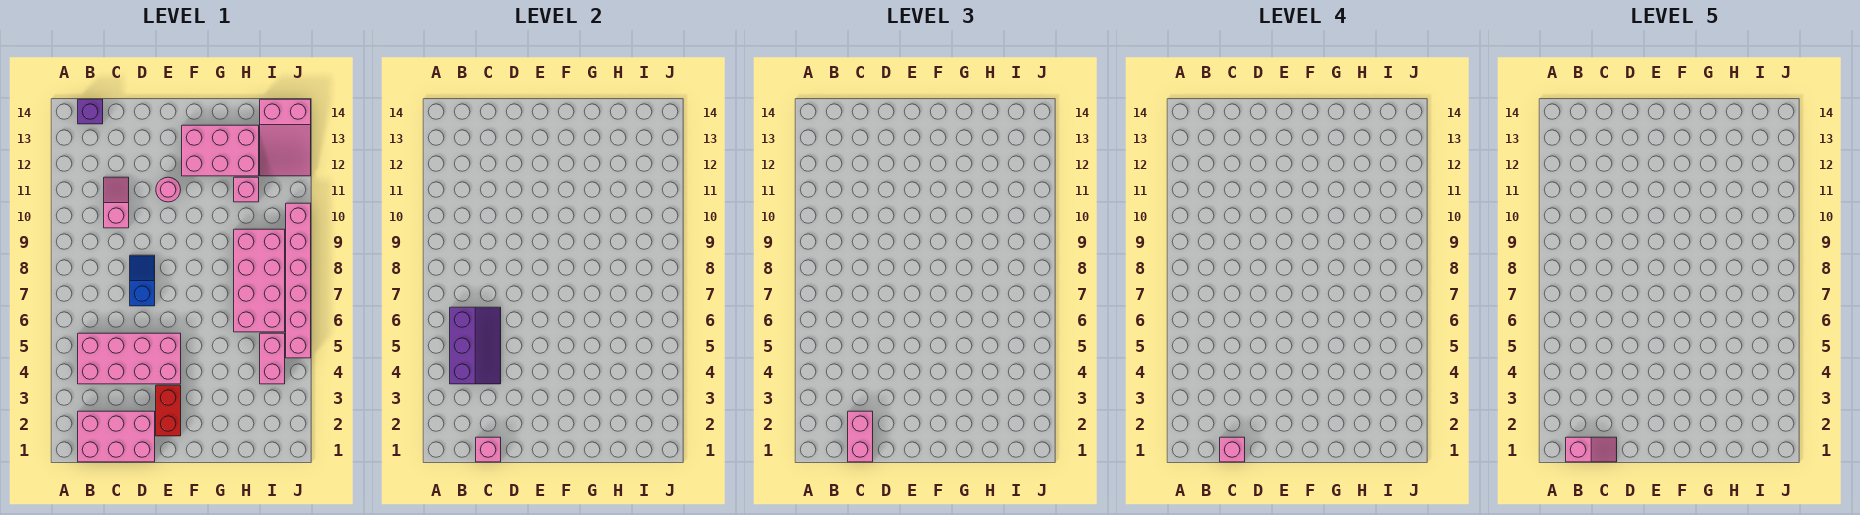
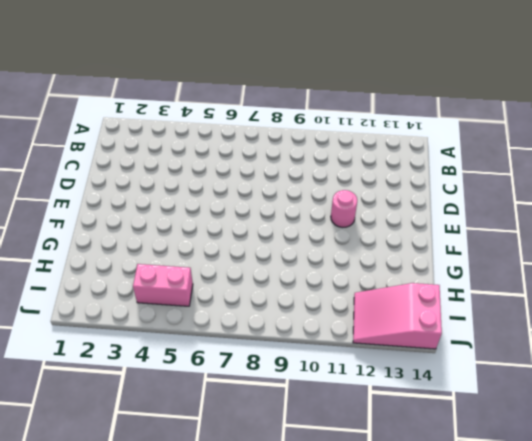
none -> pink brick B1:D2 level 1
none -> pink brick B4:E5 level 1
none -> purple brick B14 level 1

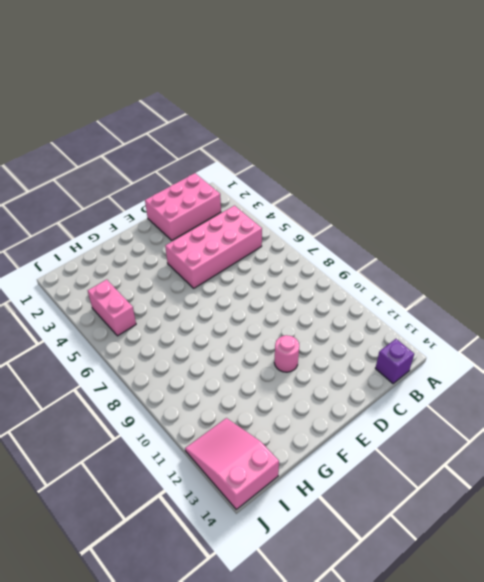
none -> pink slope C10:C11 level 1 top 10
none -> blue slope D7:D8 level 1 top 7
none -> red brick E2:E3 level 1

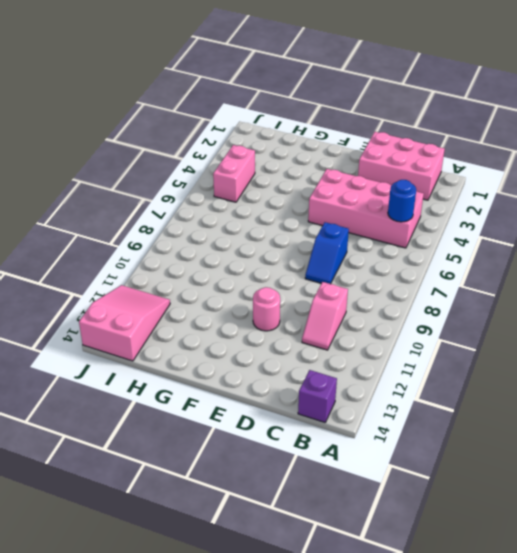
blue round brick B5 level 2 -> purple slope B4:C6 level 2 top B
none -> red brick E2:E3 level 1
none -> pink brick F12:H13 level 1
none -> pink brick H6:I9 level 1

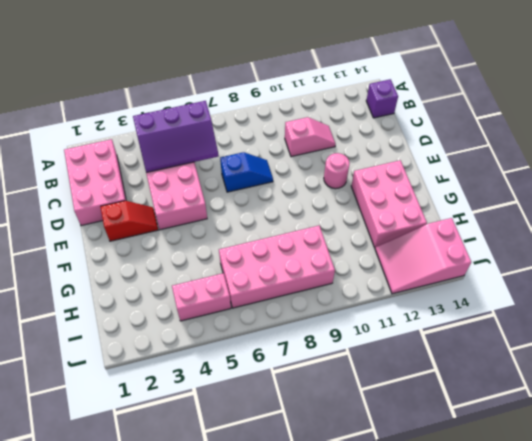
red slope E2:E3 level 1 top 2 -> red brick E2:E3 level 1
none -> pink brick H11 level 1
none -> pink brick J5:J10 level 1
none -> pink brick C1 level 2

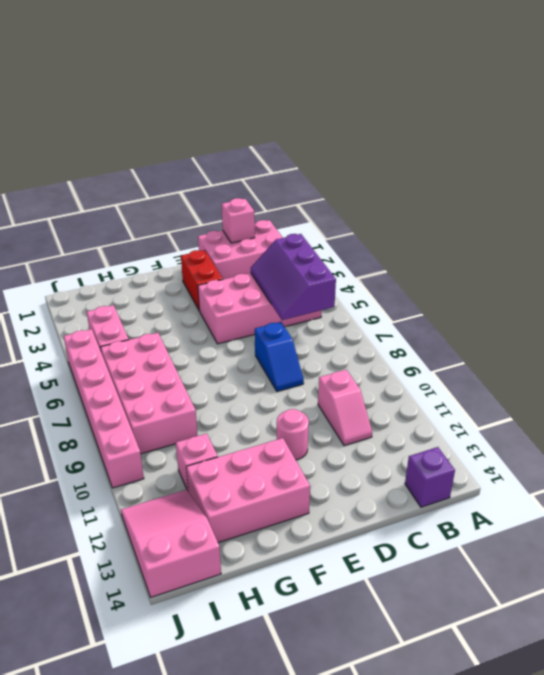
none -> pink brick C1:C2 level 3
none -> pink brick C1 level 4
none -> pink slope B1:C1 level 5 top B

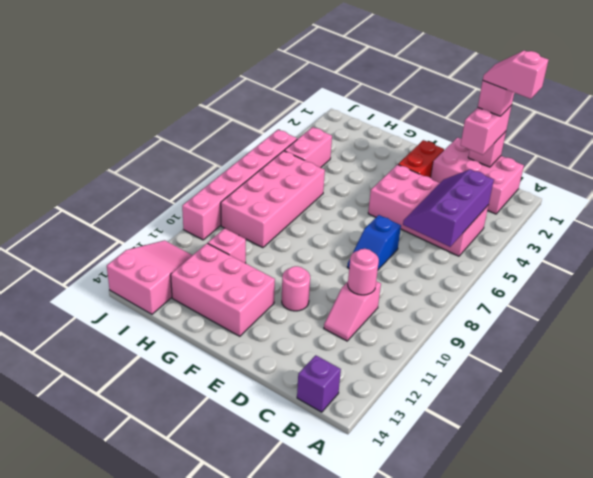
pink round brick C10 level 2 -> none

